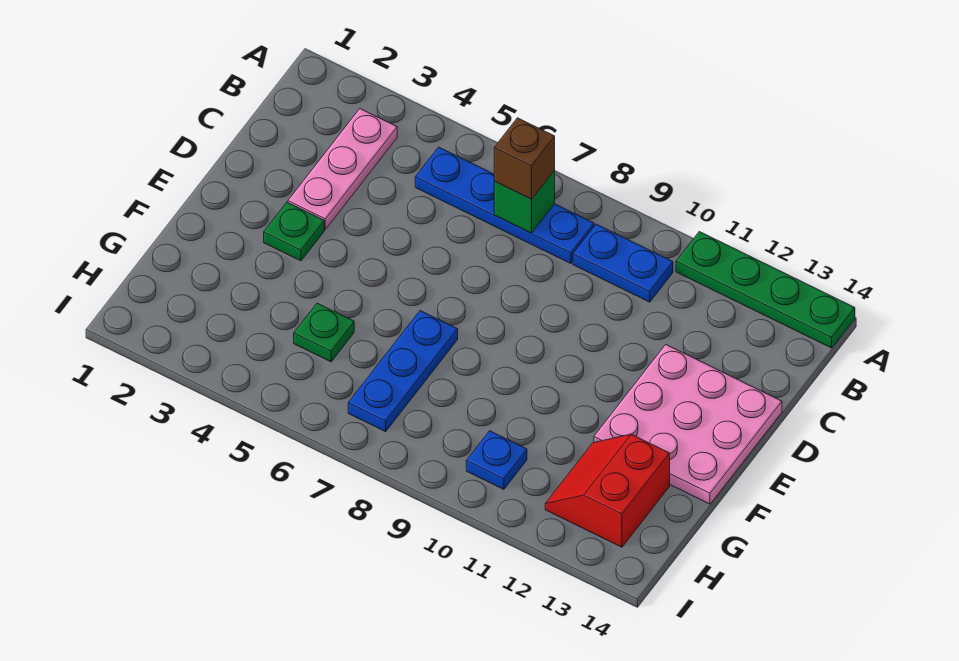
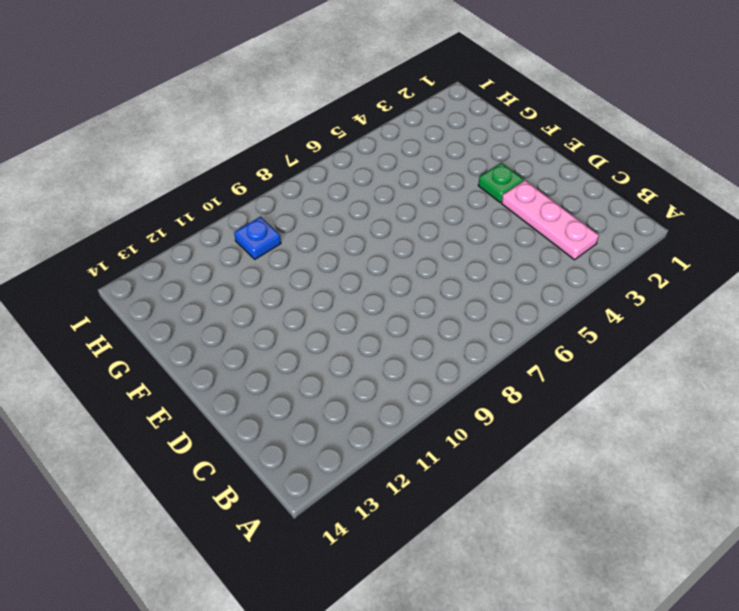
none -> green plate A11:A14 level 1
none -> blue plate B5:B8 level 1
none -> blue plate B9:B10 level 1

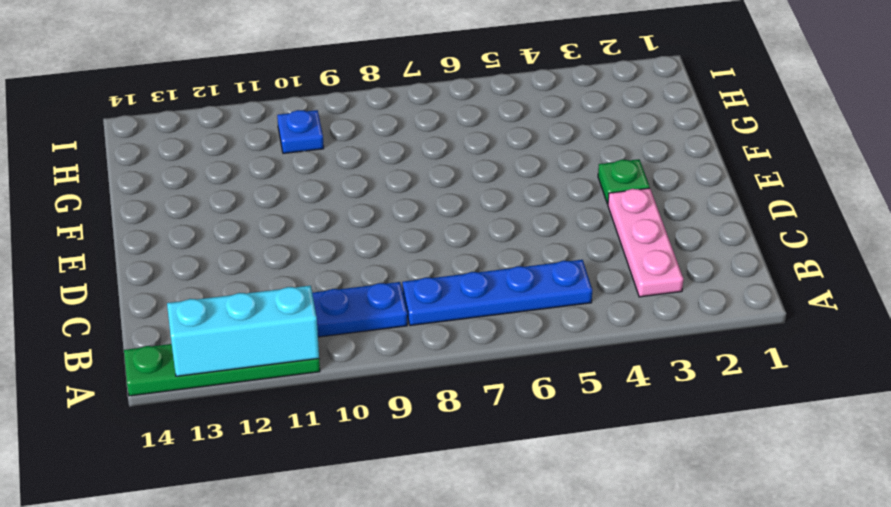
cyan brick A11:A13 level 2 -> none
none -> pink plate D12:F14 level 1
none -> blue plate F7:H7 level 1
none -> green plate G5 level 1

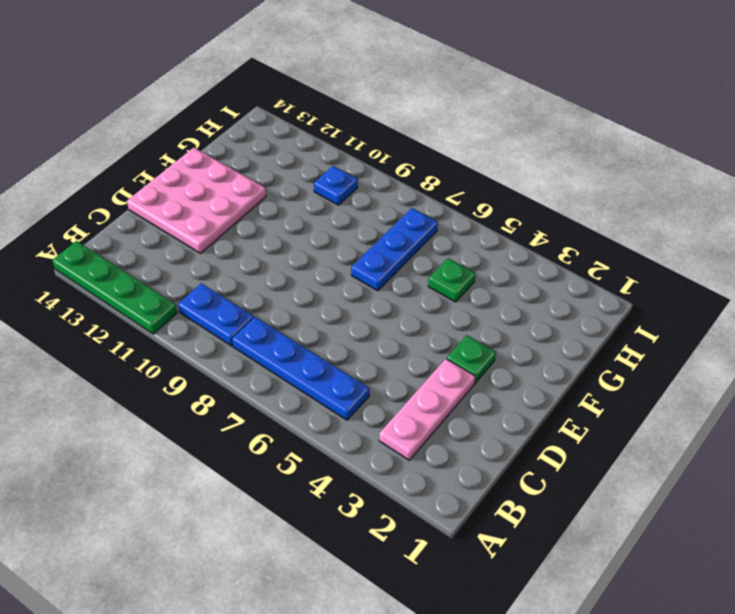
none -> red slope G12:H13 level 1 top 13
none -> green brick B7 level 2
none -> brown brick B7 level 3

